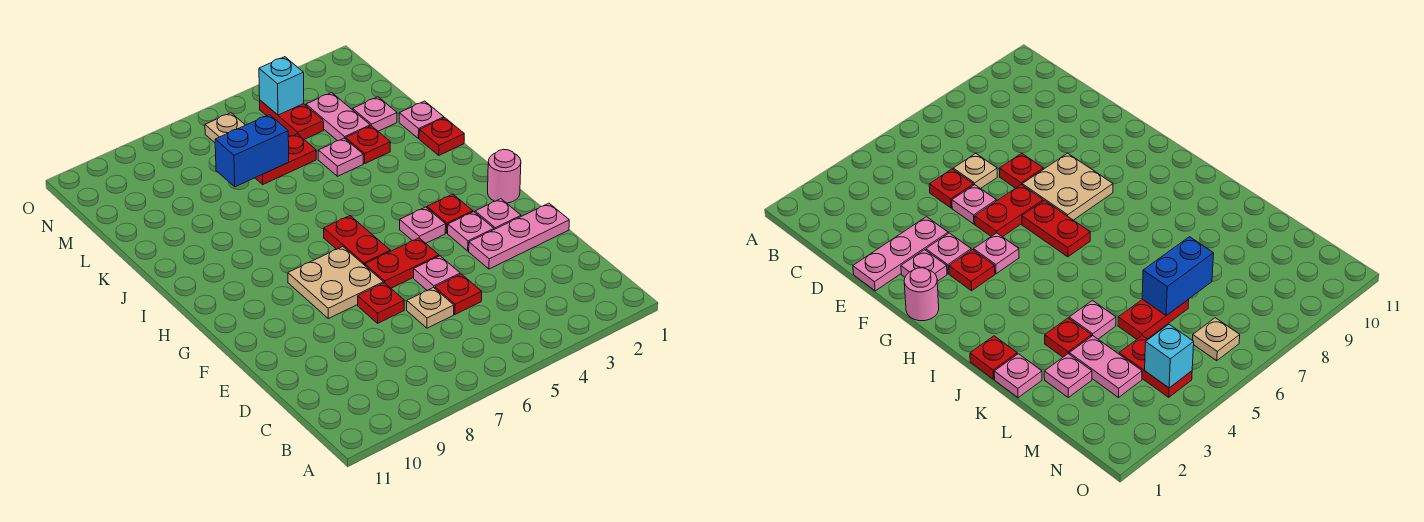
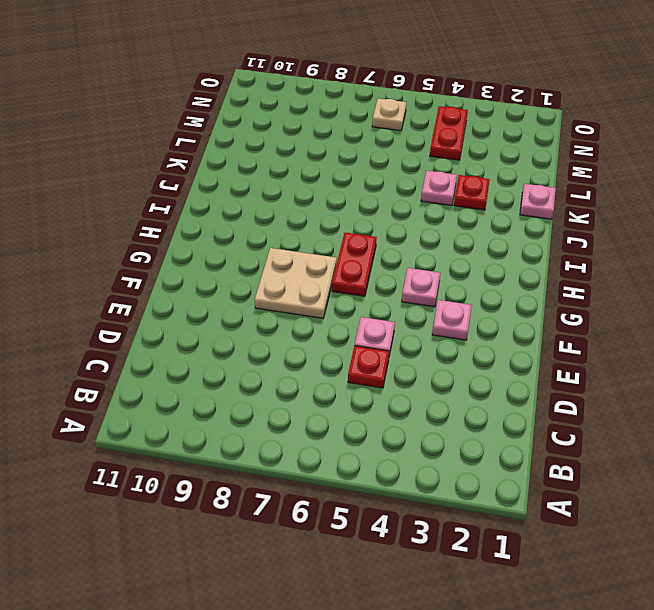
none -> tan plate D6 level 1
none -> pink plate E1:E3 level 1
none -> red plate E7 level 1

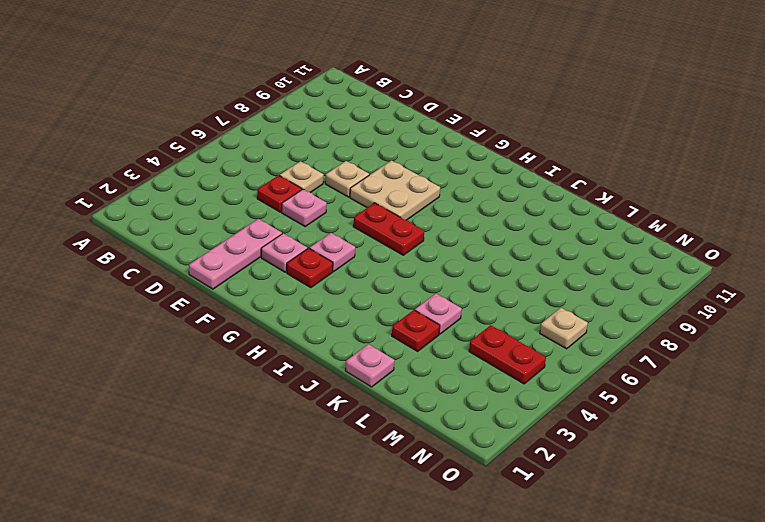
tan plate E7 level 1 -> red plate E7 level 1
none -> pink plate F2 level 1
none -> red plate F5:F6 level 1
none -> pink round brick G1 level 1

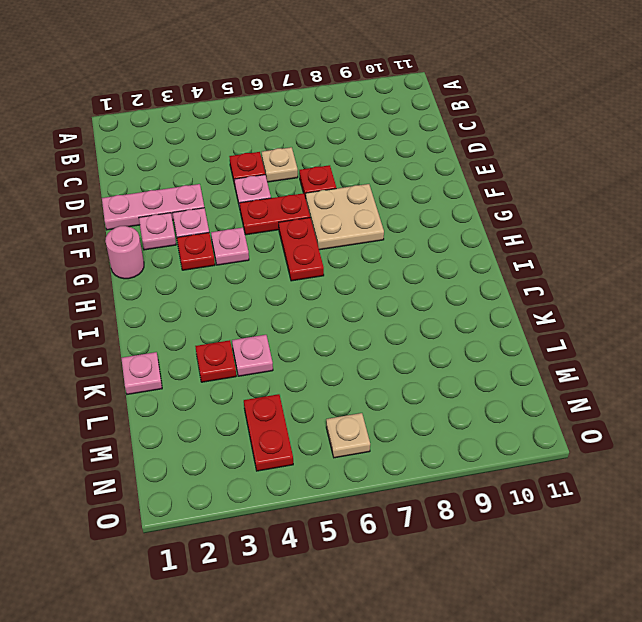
none -> red plate J1 level 1
none -> pink plate L2 level 1
none -> pink plate L3:M3 level 1

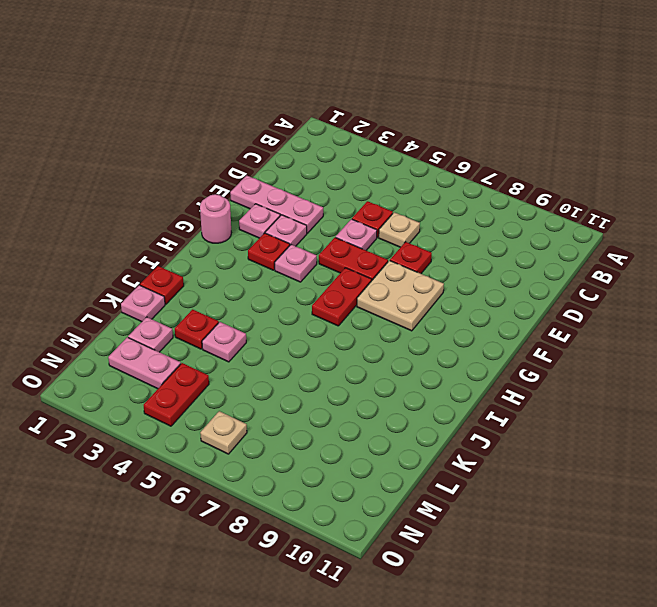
pink plate M2:M3 level 1 -> pink plate L3:M3 level 1
none -> red plate L5:L6 level 1
none -> blue brick L6:L7 level 2
none -> cyan brick N4 level 2

